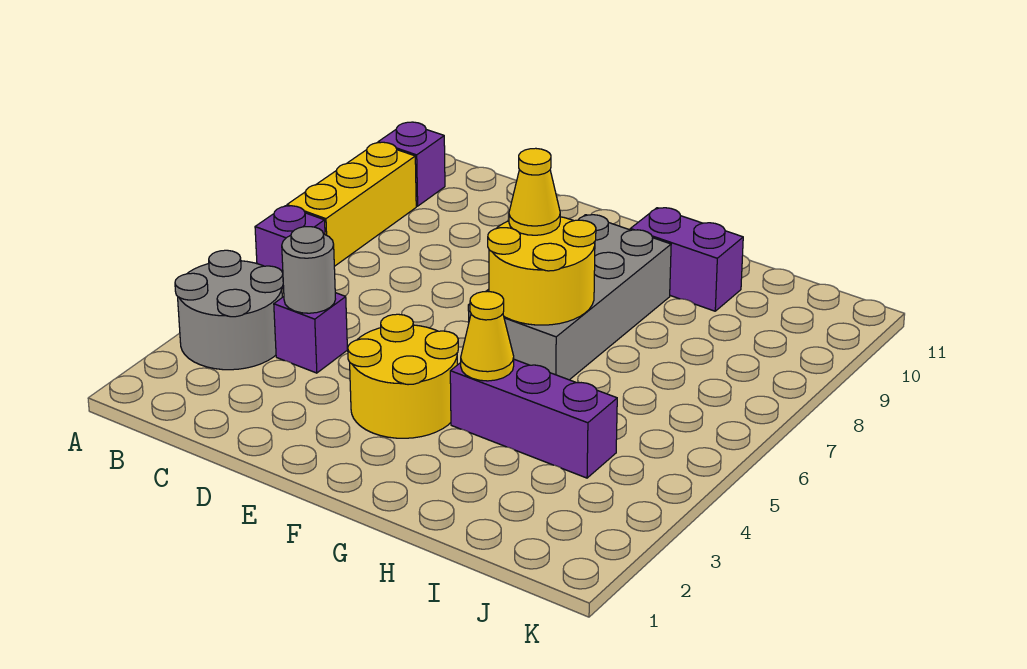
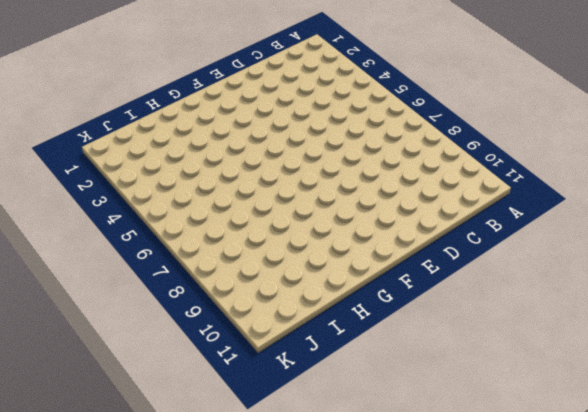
none -> grey round brick A3:B4 level 1
none -> purple brick A6 level 1
none -> yellow brick A7:A9 level 1

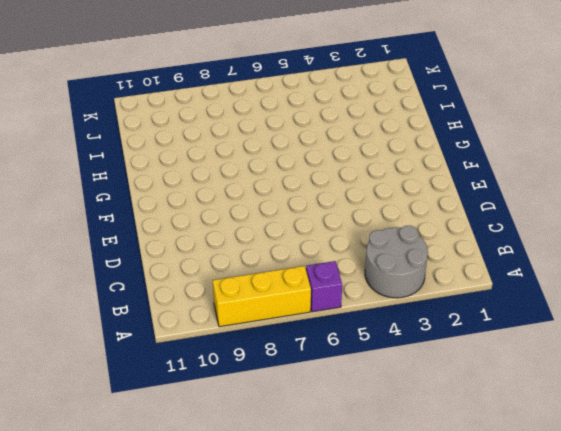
none -> purple brick A10 level 1
none -> purple brick C4 level 1
none -> yellow round brick E3:F4 level 1

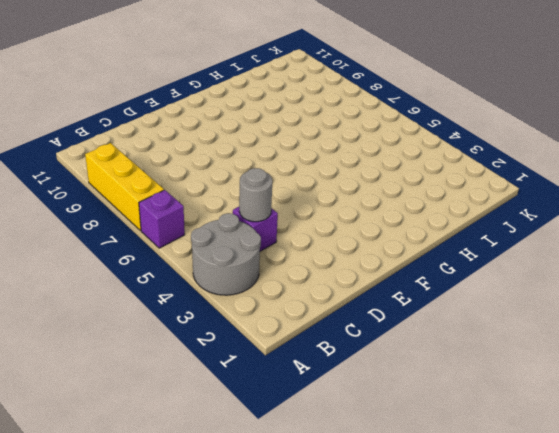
none -> purple brick A10 level 1
none -> yellow round brick E3:F4 level 1
none -> grey brick F6:G9 level 1

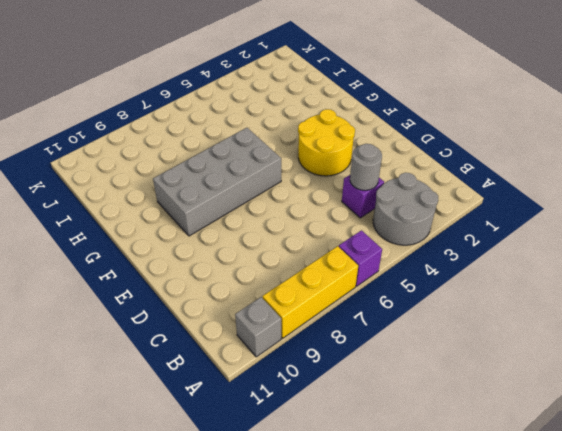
grey brick A10 level 1 -> purple brick A10 level 1
none -> purple brick G4:I4 level 1
none -> purple brick G10:H10 level 1
none -> yellow round brick F6:G7 level 2

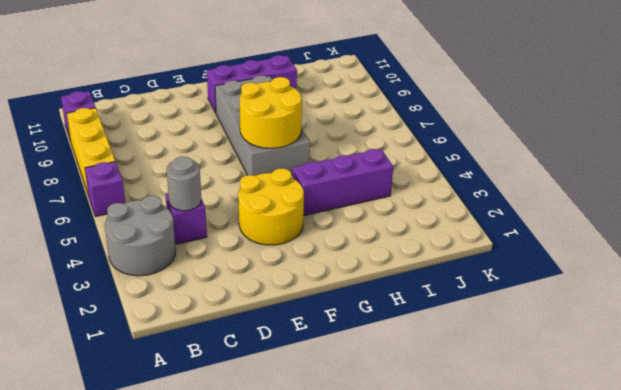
purple brick F10:H10 level 1 -> purple brick G10:H10 level 1
none -> yellow cone G4 level 2
none -> yellow cone F7 level 3

